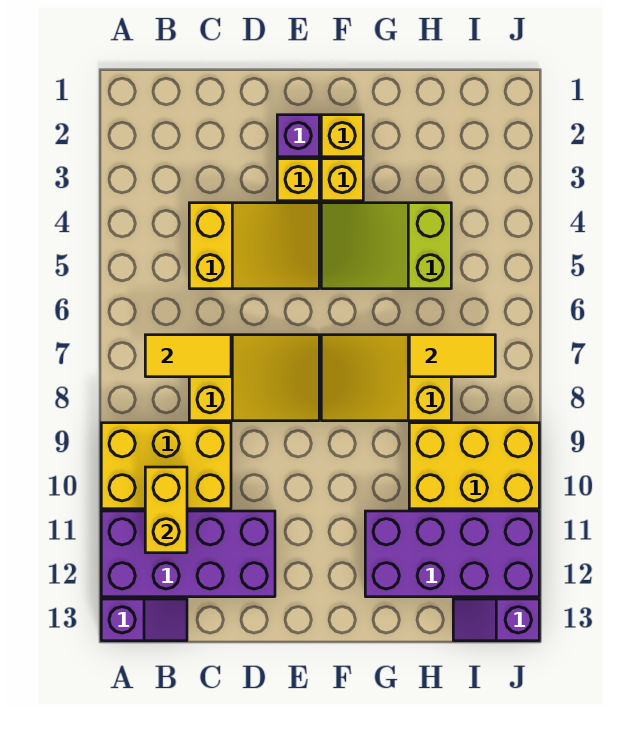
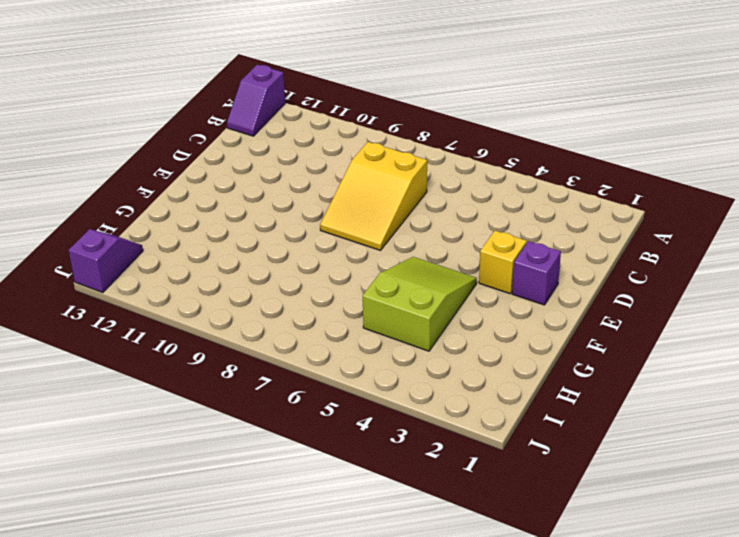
none -> yellow brick A9:C10 level 1
none -> purple brick A11:D12 level 1
none -> yellow slope C4:E5 level 1 top C

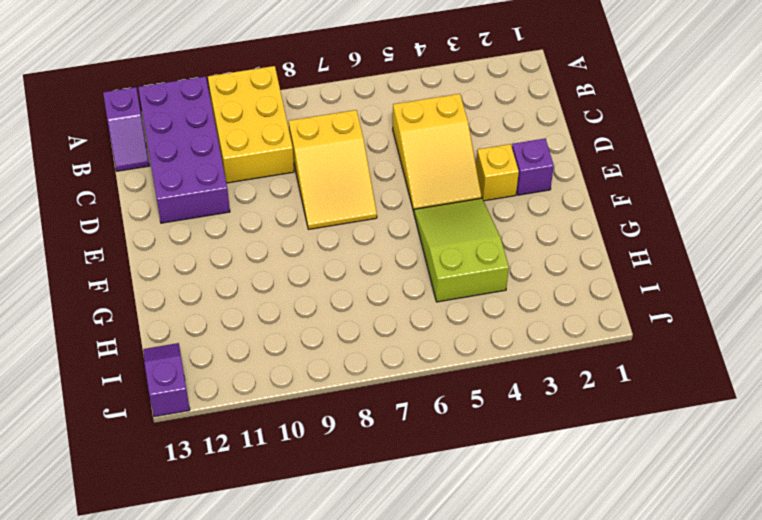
none -> yellow brick F2 level 1
none -> yellow brick F3 level 1
none -> yellow slope F7:H8 level 1 top H

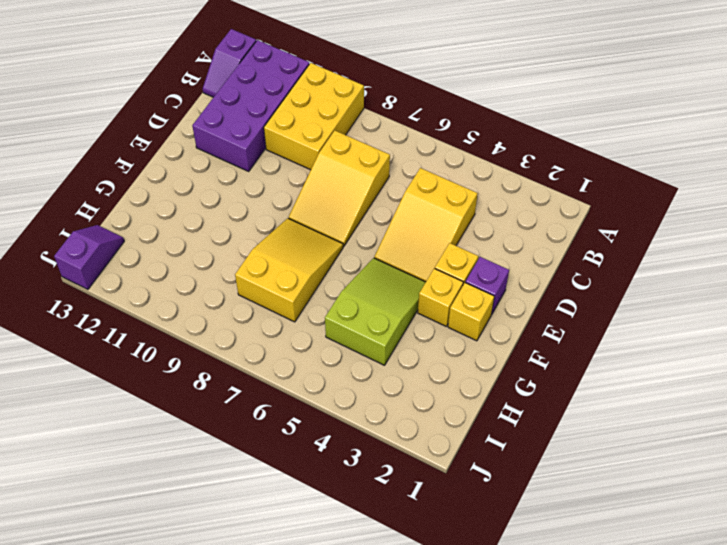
none -> purple brick G11:J12 level 1
none -> yellow brick H9:J10 level 1
none -> yellow tile B7:C7 level 2

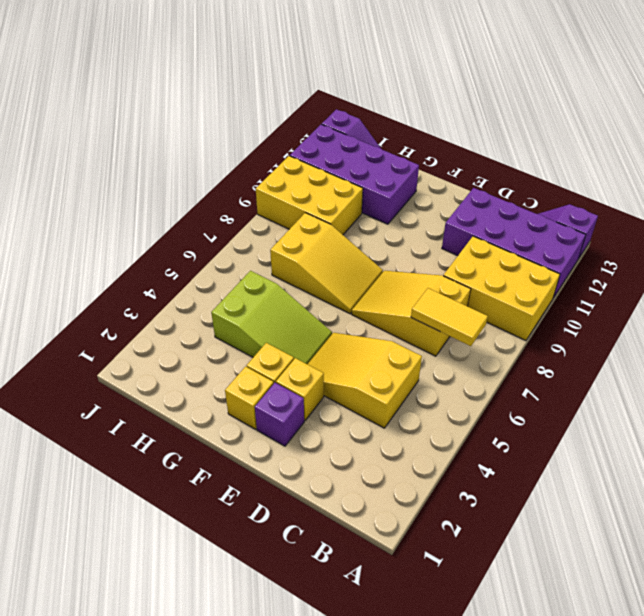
none -> yellow brick B10:B11 level 2
none -> yellow tile H7:I7 level 2

